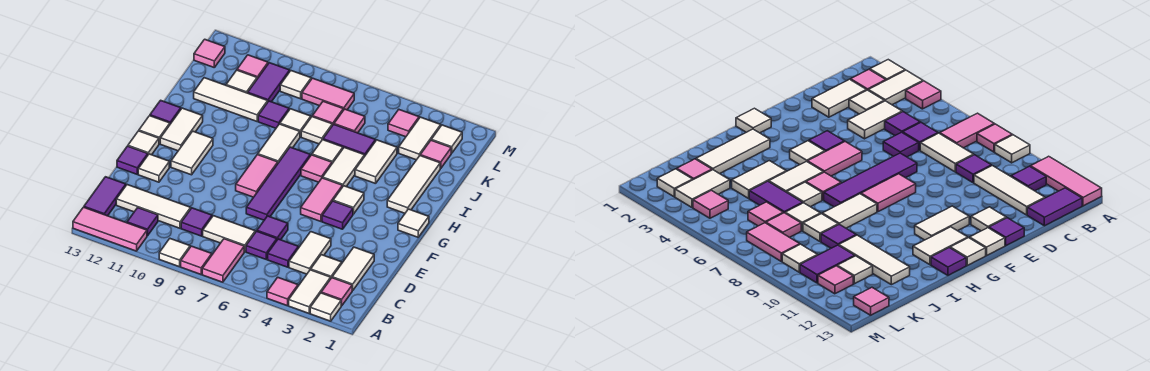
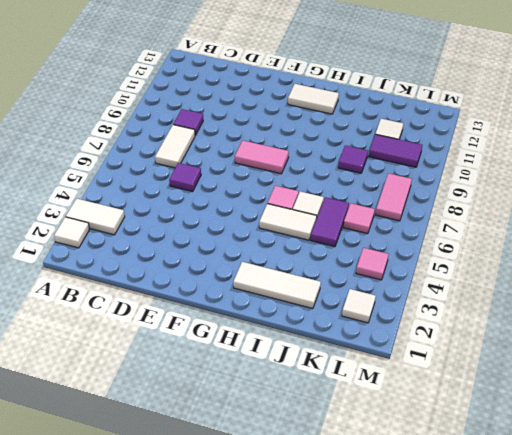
none -> pink tile A4 level 1
none -> pink tile A7:B7 level 1
none -> pink tile A8 level 1
none -> white tile A9 level 1

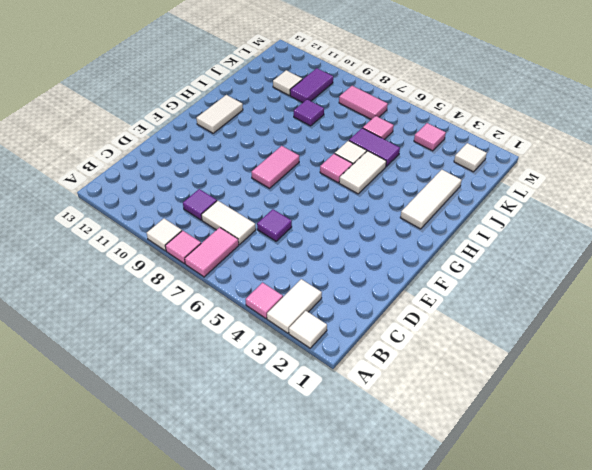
none -> pink tile A11:A13 level 1
none -> pink tile B2 level 1
none -> purple tile B11 level 1
none -> purple tile B13:C13 level 1

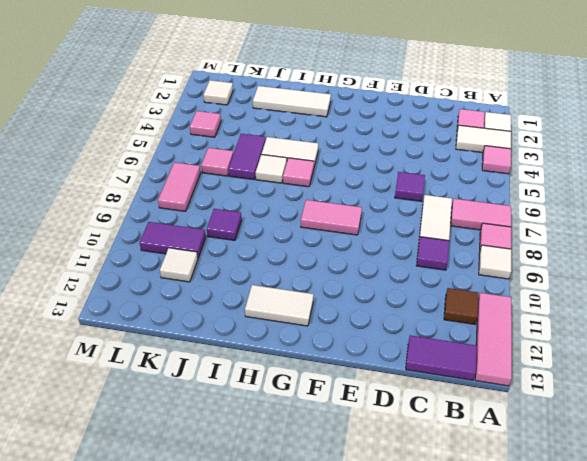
brown tile B11 level 1 -> purple tile B11 level 1
none -> white tile C2:D2 level 1
none -> white tile C3 level 1
none -> white tile C4:D4 level 1
none -> purple tile C5 level 1

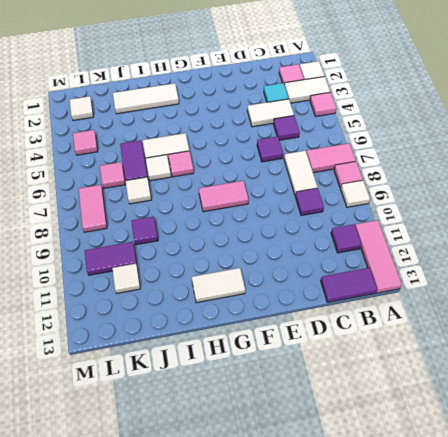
cyan tile C3 level 1 -> white tile C3 level 1
none -> white tile C2:D2 level 1
none -> purple tile C6 level 1
none -> white tile C10:C12 level 1
none -> purple tile E7:H7 level 1

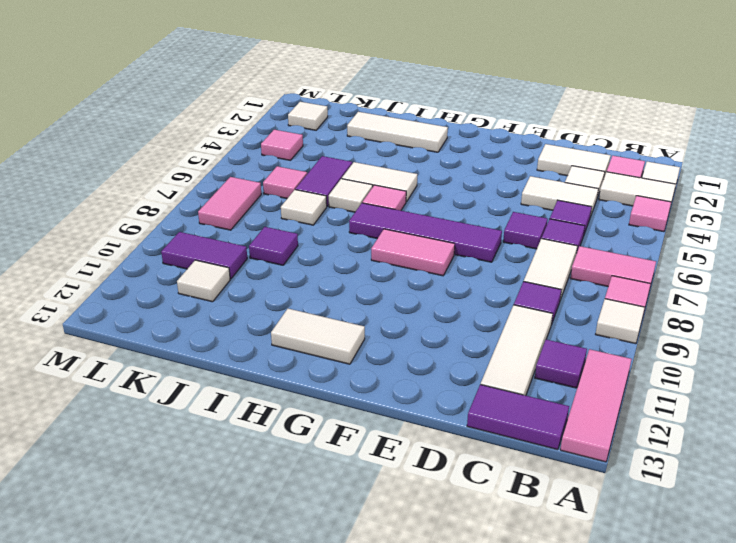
none -> white tile E12 level 1
none -> purple tile E13 level 1
none -> purple tile F4 level 1
none -> pink tile F5:G5 level 1

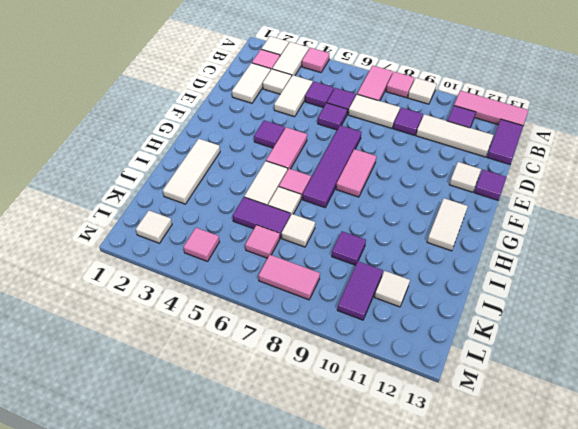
none -> white tile F11:G11 level 1
none -> white tile F13 level 1
none -> white tile G1 level 1
none -> white tile G4 level 1

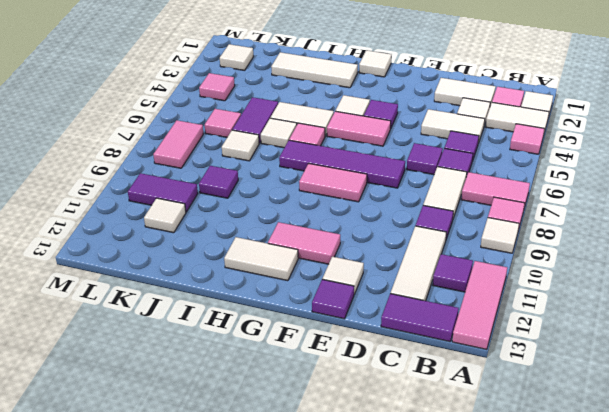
pink tile F11:G11 level 1 -> white tile F11:G11 level 1
none -> white tile F13 level 1
none -> white tile G13 level 1
none -> white tile H8:I8 level 1
none -> purple tile H13 level 1

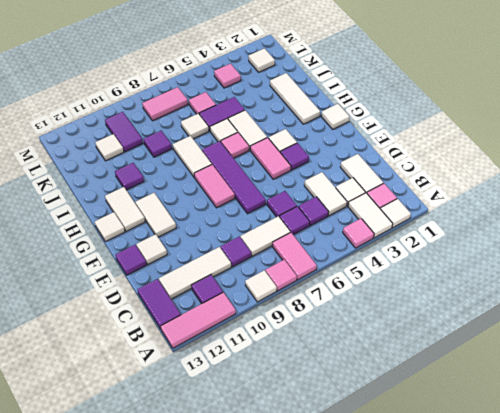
purple tile I11 level 1 -> purple tile H13 level 1
none -> white tile F13 level 1
none -> white tile I4:J4 level 1
none -> white tile J8 level 1
none -> white tile J10:J12 level 1

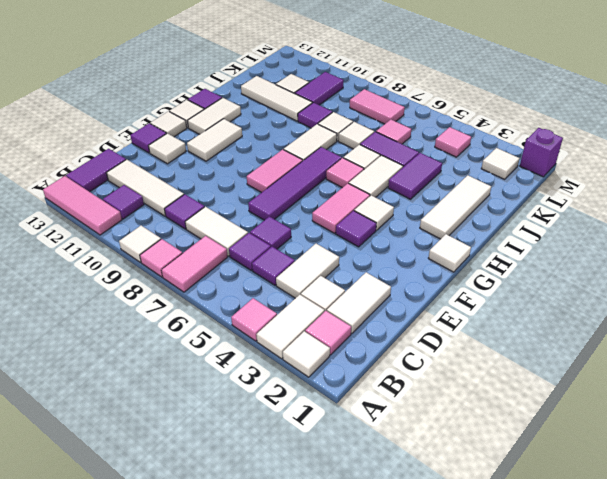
purple tile I4:J4 level 1 -> white tile I4:J4 level 1
purple brick M1 level 1 -> none
none -> pink tile K2 level 1
none -> white tile K3:L3 level 1
none -> pink tile K7 level 1
none -> white tile L9 level 1

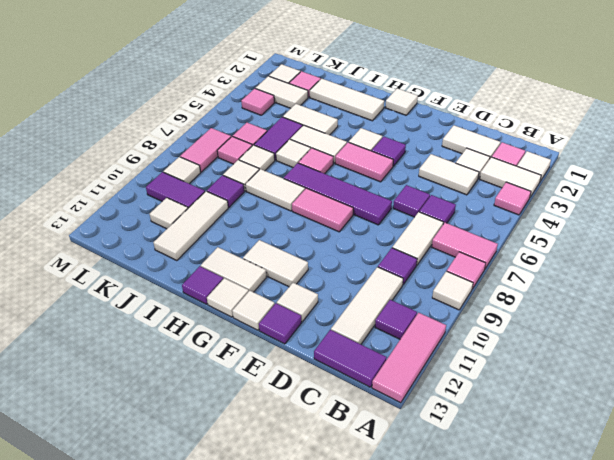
none -> purple tile C5 level 1
none -> pink tile L11 level 1
none -> pink tile L13 level 1

